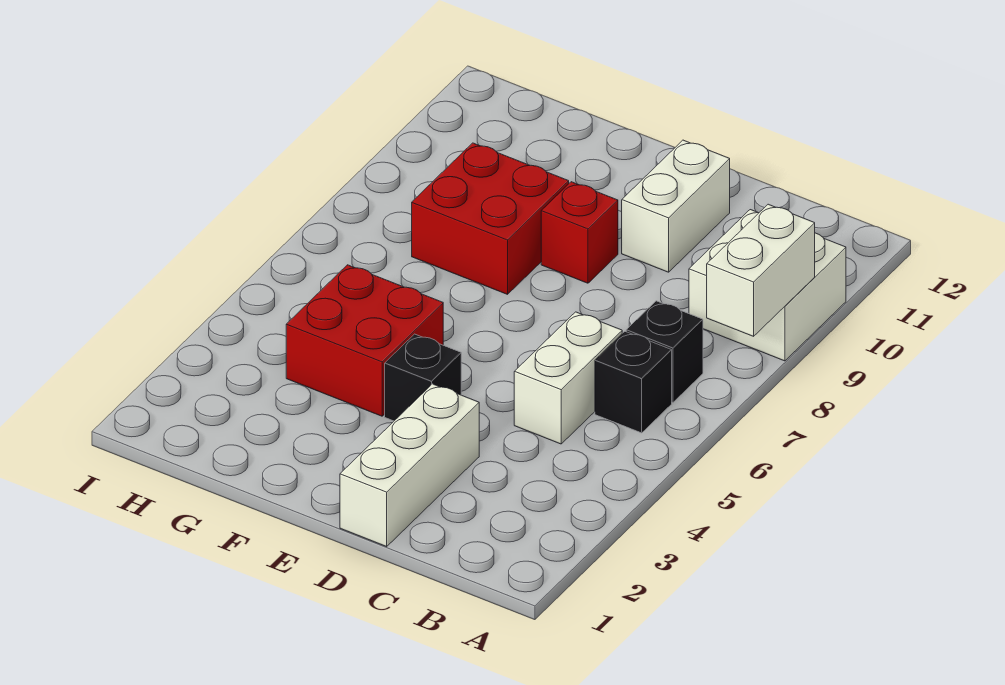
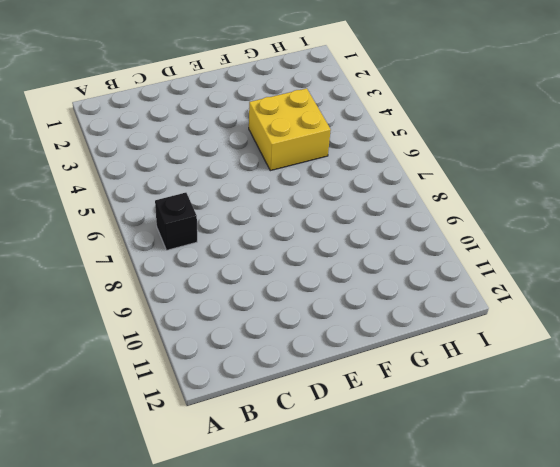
yellow brick F4:G5 level 1 -> red brick F4:G5 level 1
none -> white brick A9:B10 level 1
none -> black brick B6 level 1

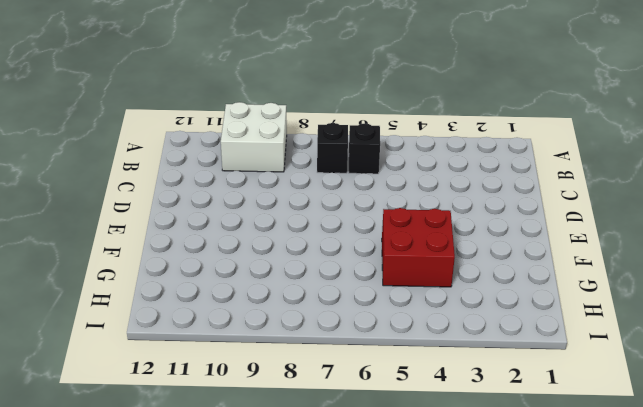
none -> white brick C5:C6 level 1
none -> white brick D1:D3 level 1

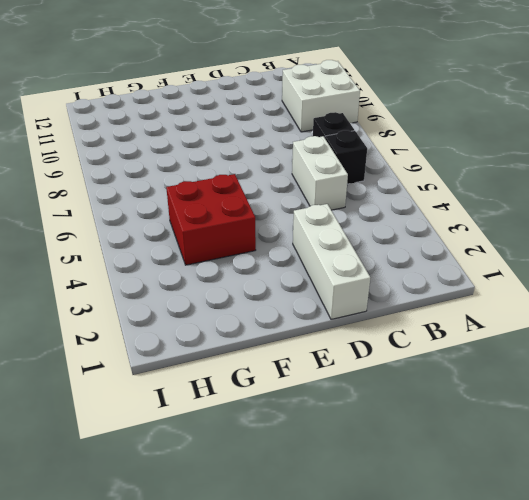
none -> white brick D10:D11 level 1
none -> black brick E4 level 1

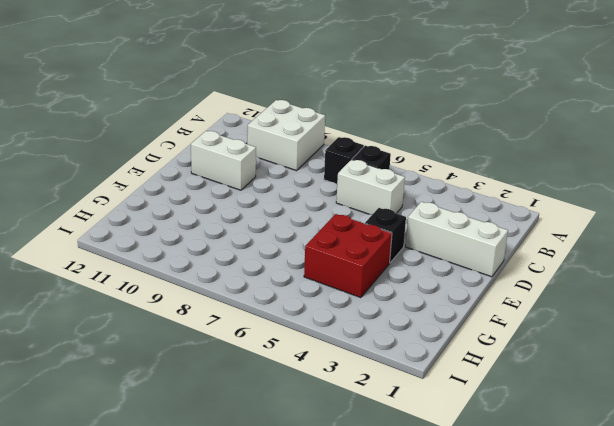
none -> red brick E9 level 1
none -> red brick F8:G9 level 1

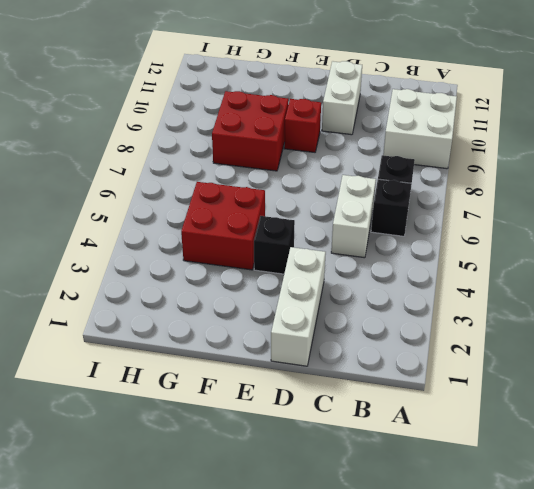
none -> white brick A8:A9 level 2

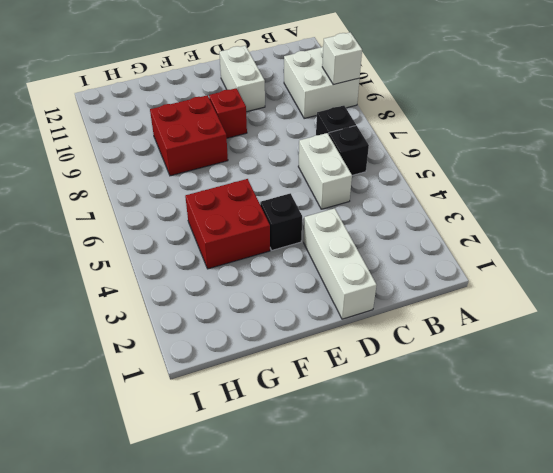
white brick A9 level 2 -> white brick A8:A9 level 2

